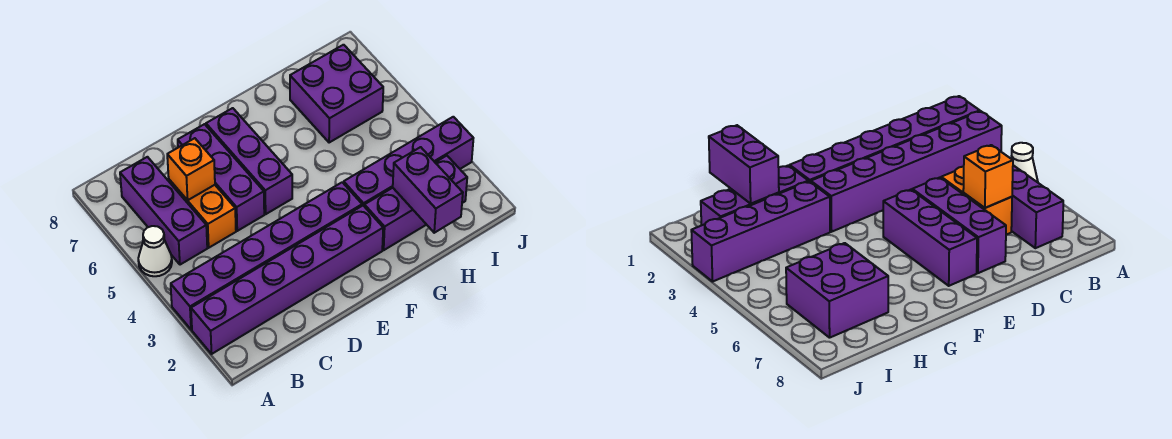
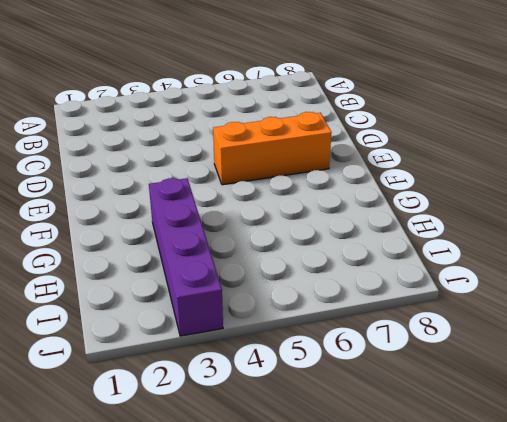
orange brick E5:E7 level 1 -> purple brick E5:E7 level 1
none -> purple brick A2:F2 level 1
none -> purple brick A3:F3 level 1
none -> white cone A5 level 1

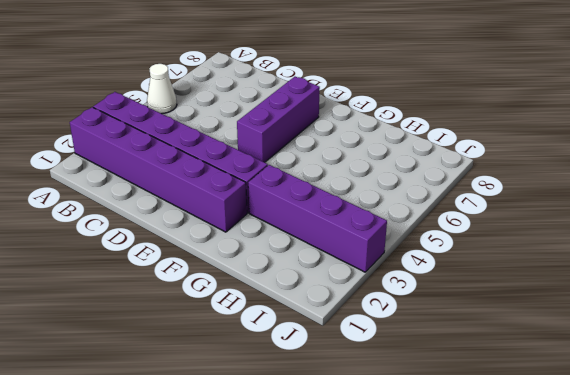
none -> purple brick B5:B7 level 1
none -> orange brick C5:C6 level 1
none -> purple brick D5:D7 level 1

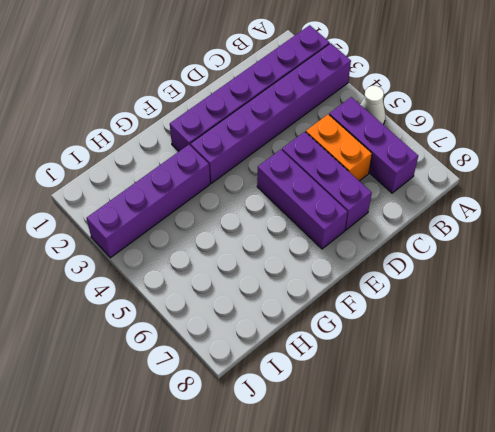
none -> purple brick G2:I2 level 1
none -> purple brick H6:I7 level 1
none -> orange brick C6 level 2

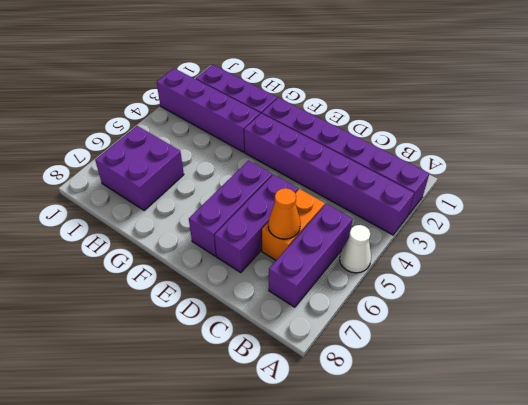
orange cone C6 level 2 -> orange brick C6 level 2
none -> purple brick H1:H2 level 2

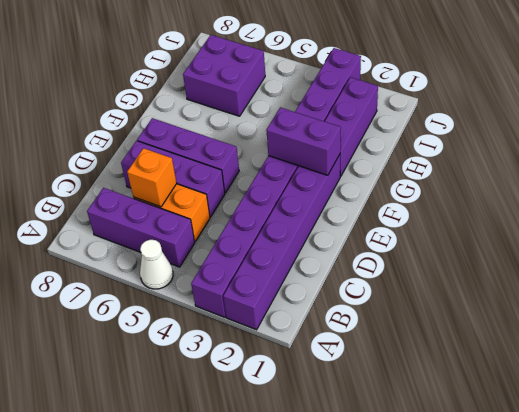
purple brick F2:F3 level 2 -> purple brick H1:H2 level 2

